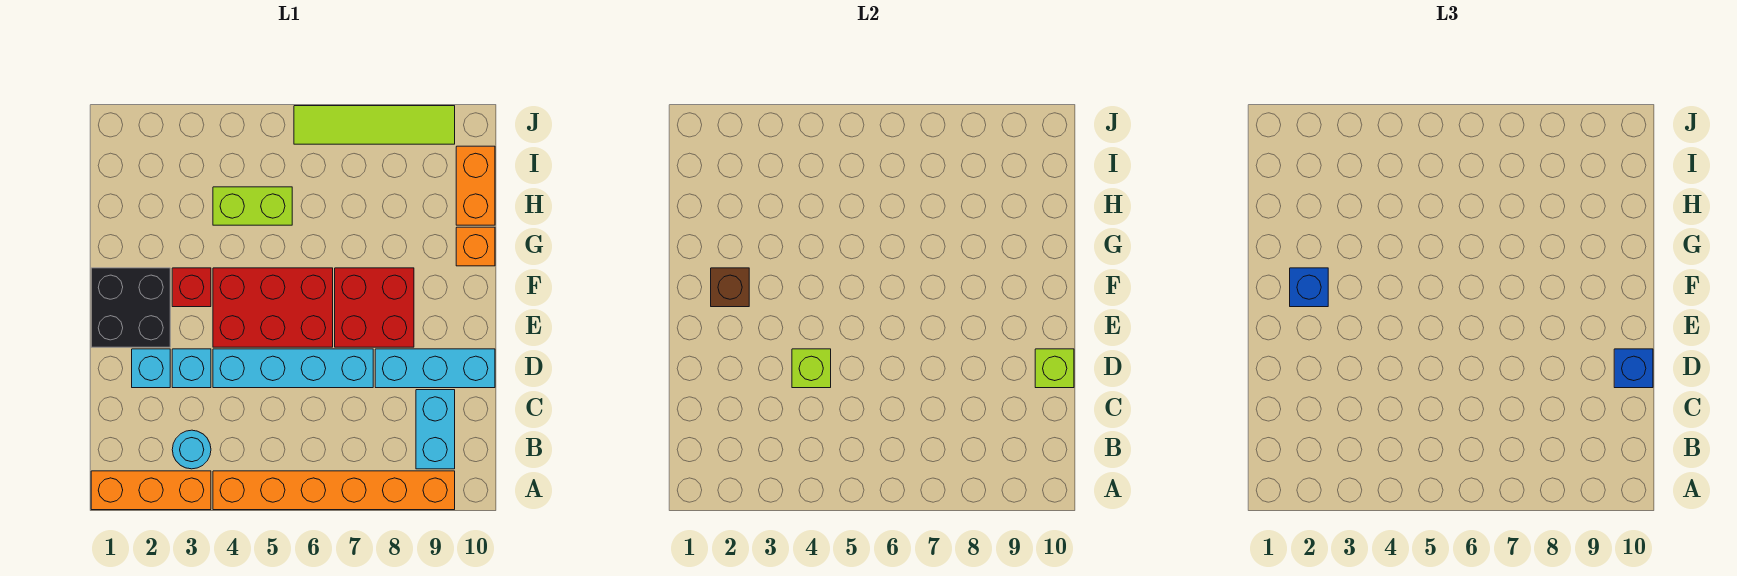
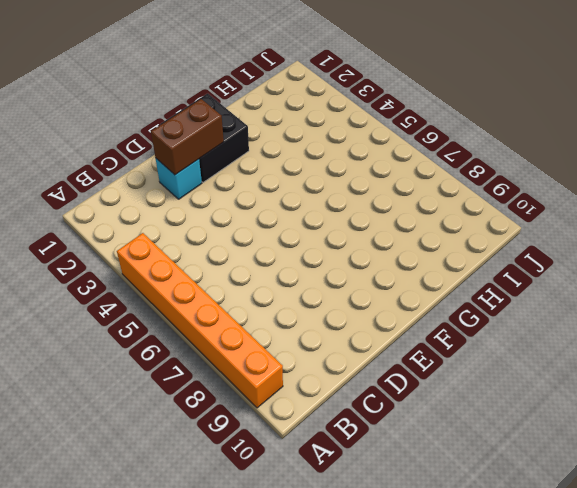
brown brick D2:E2 level 2 -> none
none -> orange brick A1:A3 level 1
none -> cyan round brick B3 level 1
none -> cyan brick B9:C9 level 1

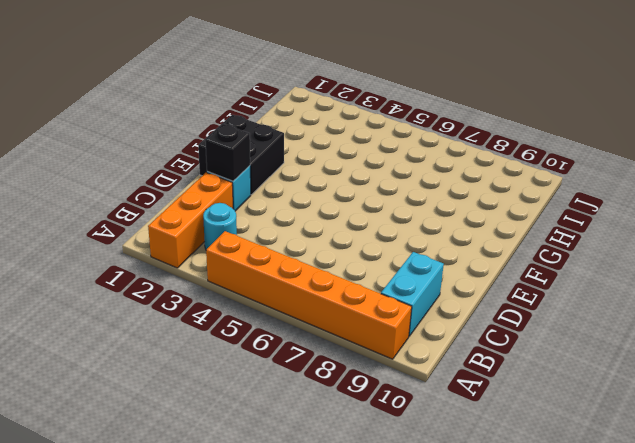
orange brick A2:C2 level 1 -> orange brick A1:A3 level 1
black brick D2 level 2 -> none
none -> cyan brick D3 level 1
none -> cyan brick D4:D7 level 1
none -> cyan brick D8:D10 level 1

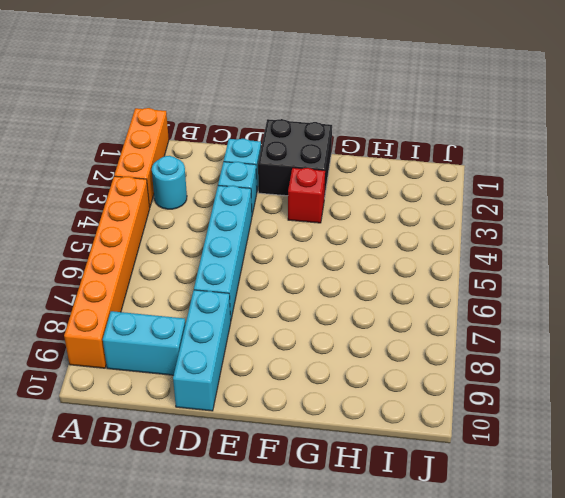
none -> red brick E4:F6 level 1
none -> red brick E7:F8 level 1
none -> orange brick G10 level 1

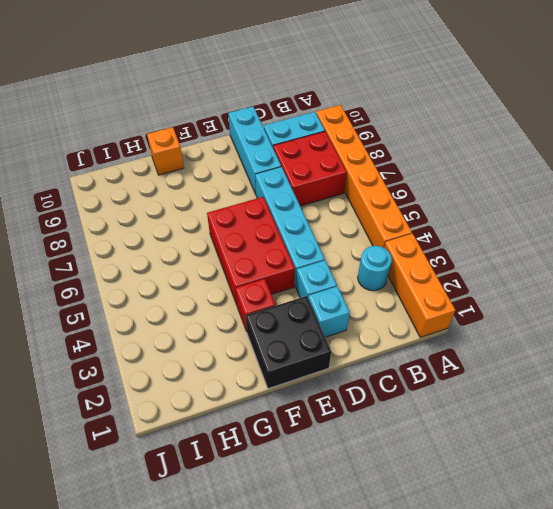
red brick B7:C8 level 1 -> red brick E7:F8 level 1
none -> lime brick H4:H5 level 1
none -> orange brick H10:I10 level 1
none -> lime tile J6:J9 level 1

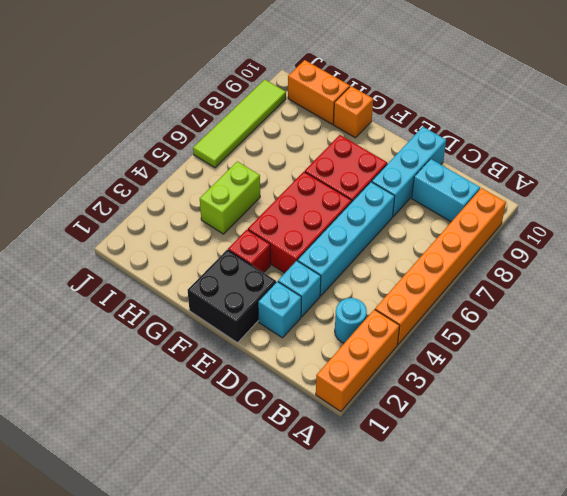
none -> lime brick D4 level 2
none -> lime brick D10 level 2
none -> brown brick F2 level 2

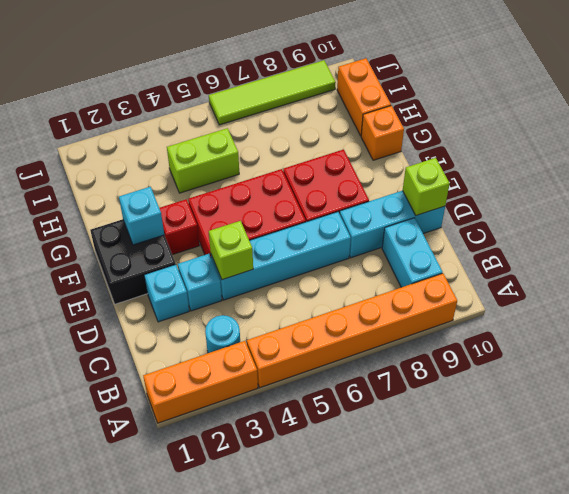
cyan brick F2 level 2 -> brown brick F2 level 2
none -> blue brick D10 level 3
none -> blue brick F2 level 3

